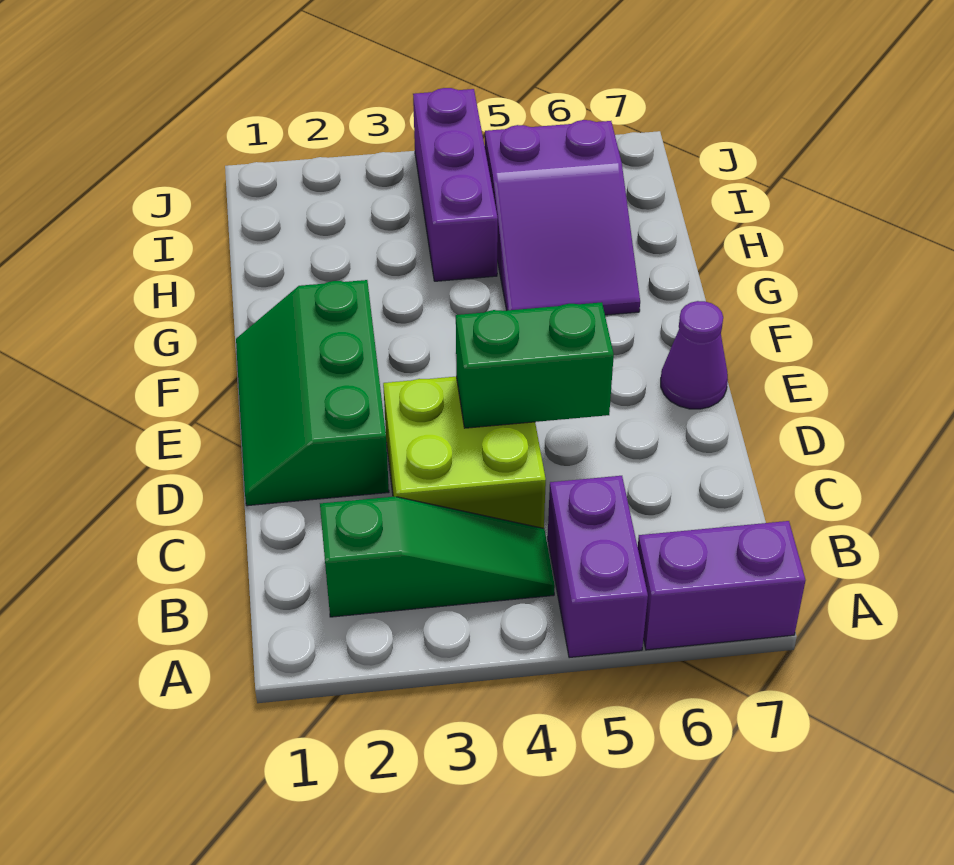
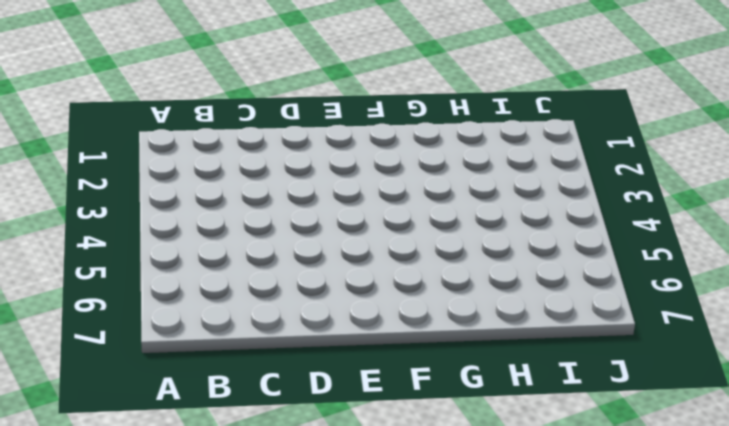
none -> purple brick A5:B5 level 1
none -> purple brick A6:A7 level 1

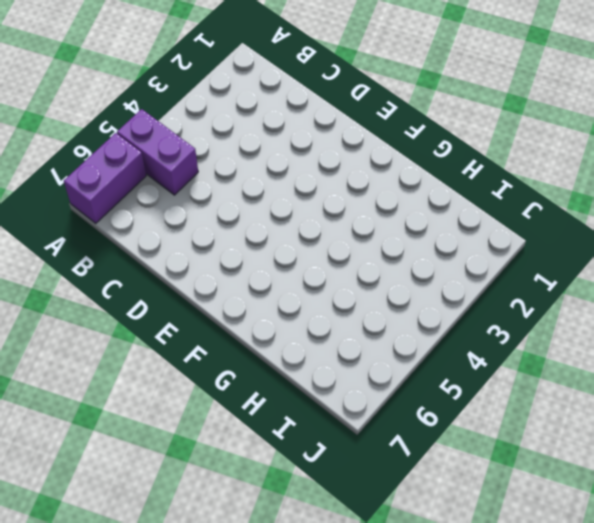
none -> green slope B2:B4 level 1 top 2
none -> lime brick C3:D4 level 1

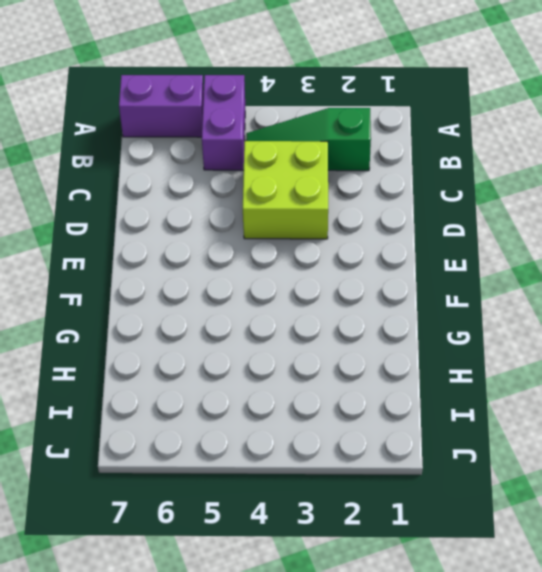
none -> green slope D1:F2 level 1 top 2
none -> purple cone E7 level 1

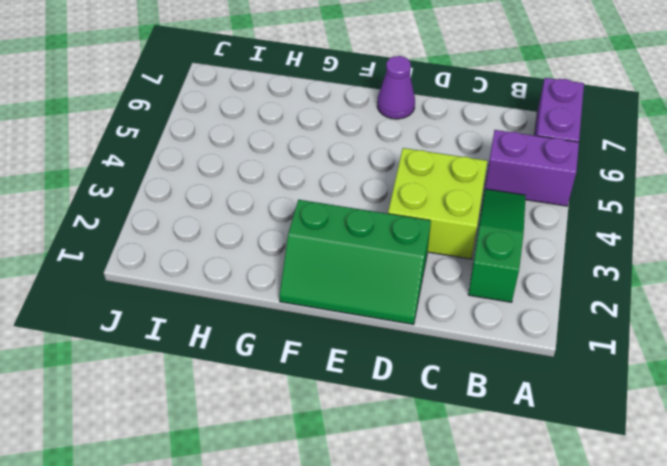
none -> purple slope G5:I6 level 1 top I
none -> purple brick H4:J4 level 1

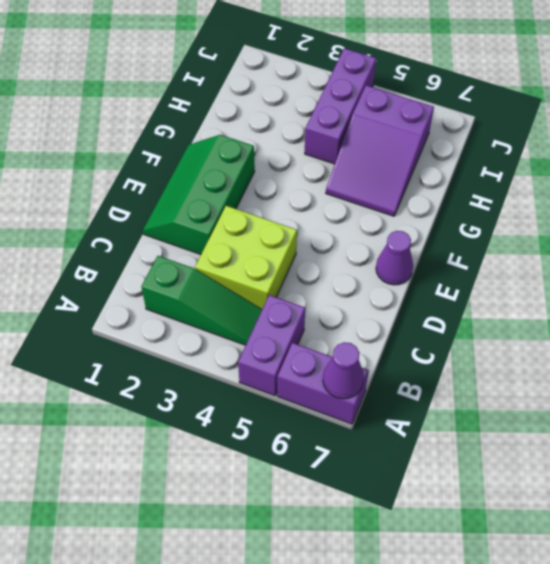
purple cone A7 level 2 -> none
none -> green brick D4:D5 level 2

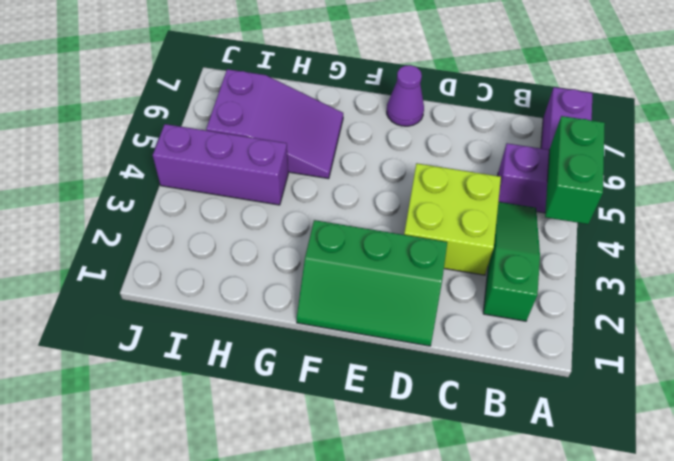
green brick A4:A5 level 2 -> green brick D4:D5 level 2

